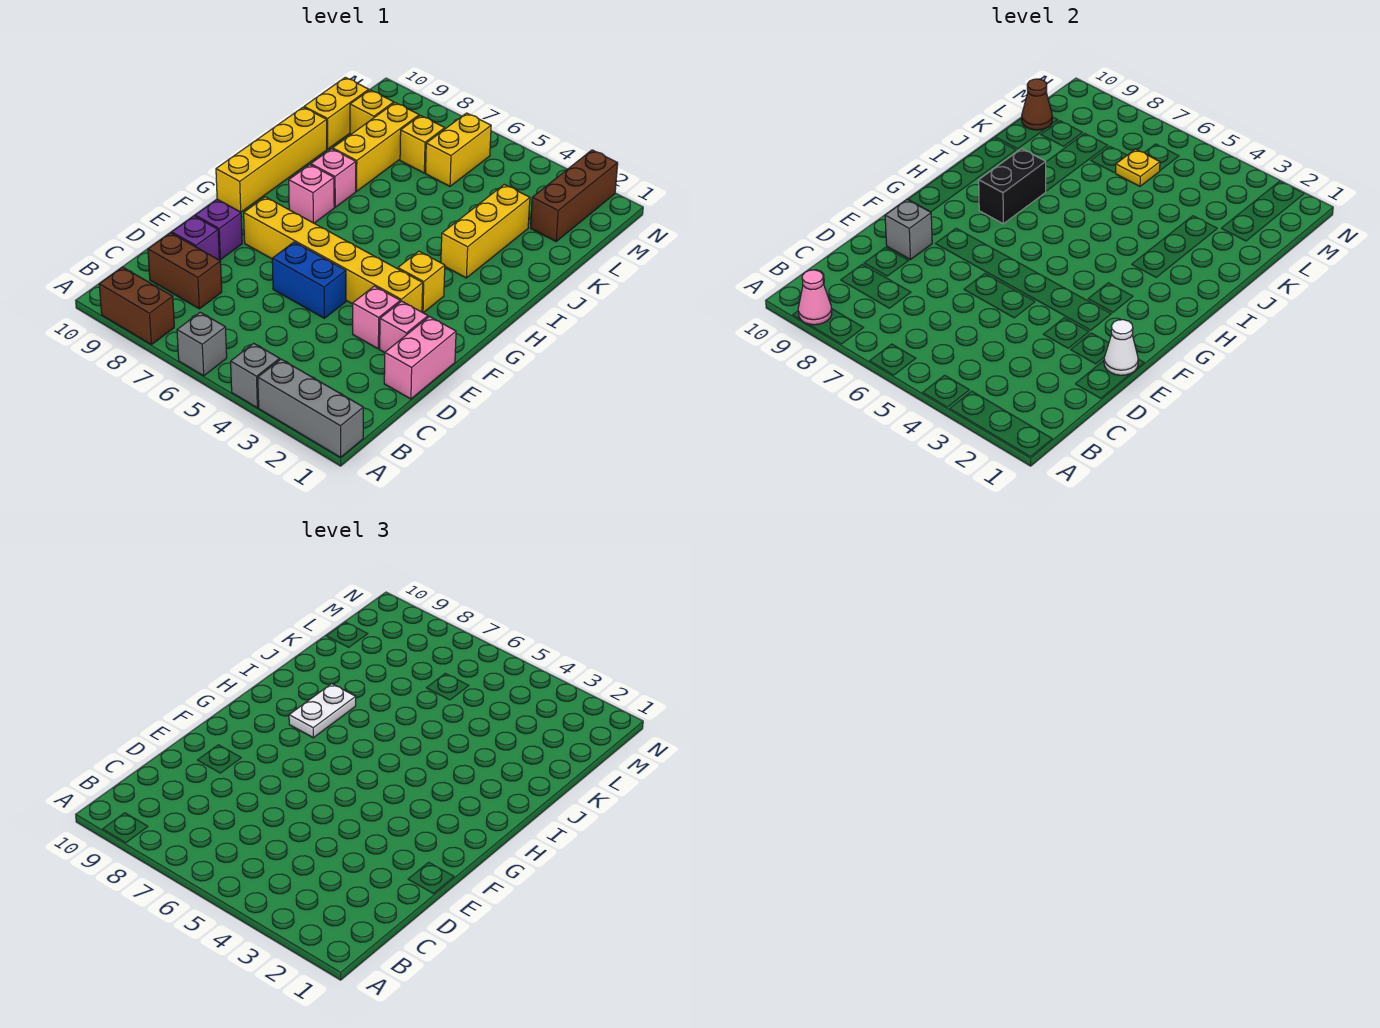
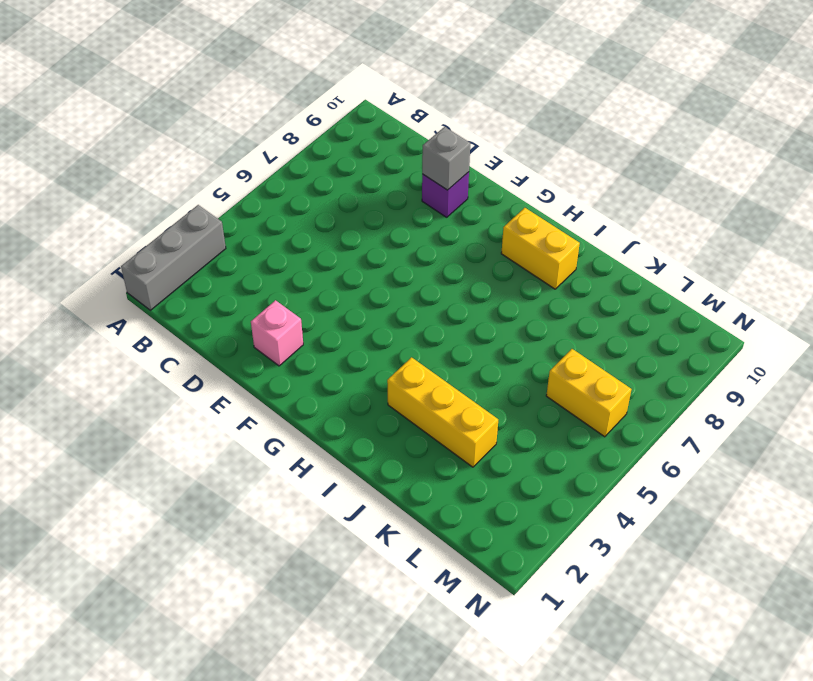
yellow brick H9:I9 level 1 -> yellow brick K10:L10 level 1
none -> grey brick A4 level 1
none -> grey brick A6 level 1
none -> brown brick A8:A9 level 1
none -> brown brick C8:C9 level 1

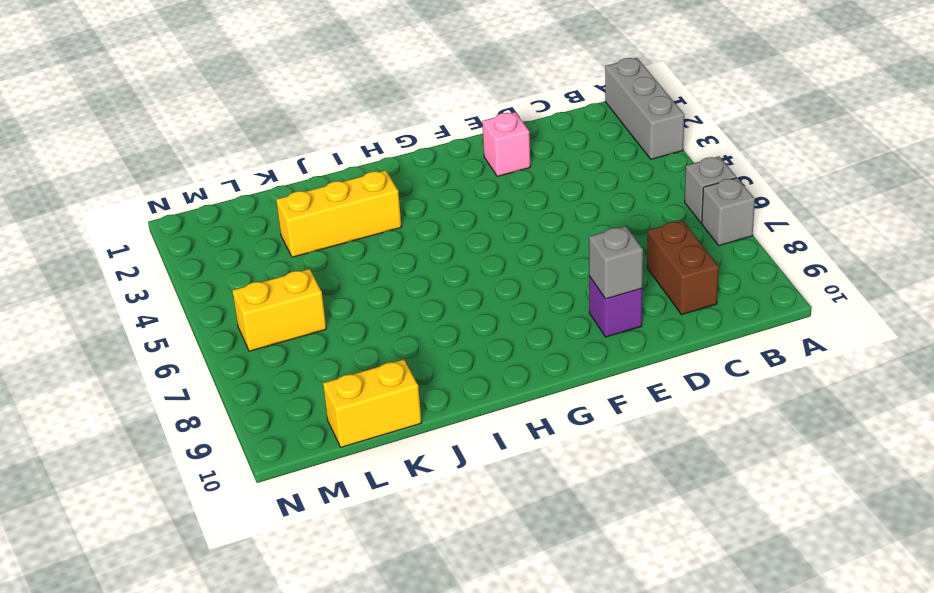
grey brick A7 level 1 -> grey brick A4 level 1
none -> brown brick A8:A9 level 1
none -> pink brick D1:E1 level 1
none -> purple brick D9 level 1
none -> pink brick E3 level 1

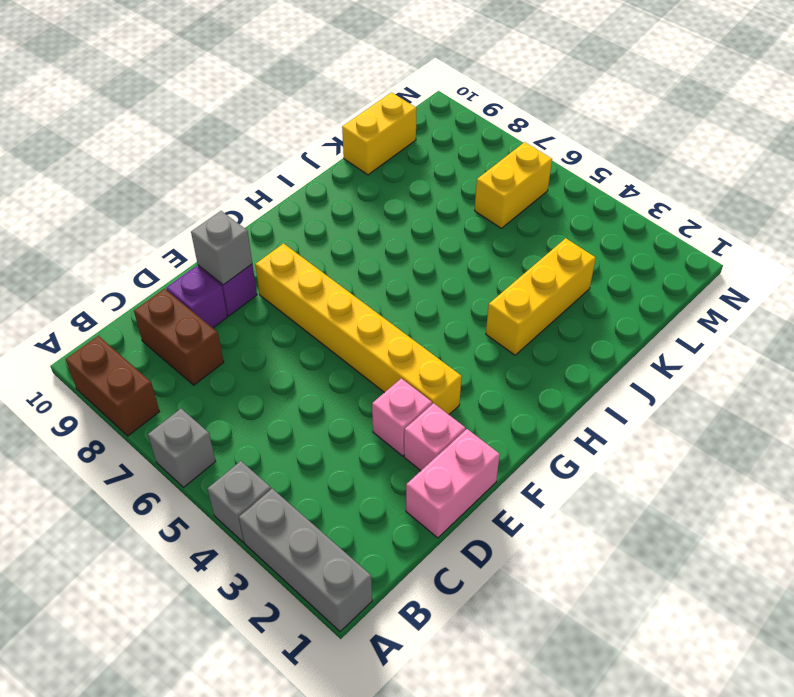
none -> blue brick E5:E6 level 1
none -> yellow brick G3 level 1
none -> yellow brick G10:J10 level 1
none -> pink brick H8 level 1

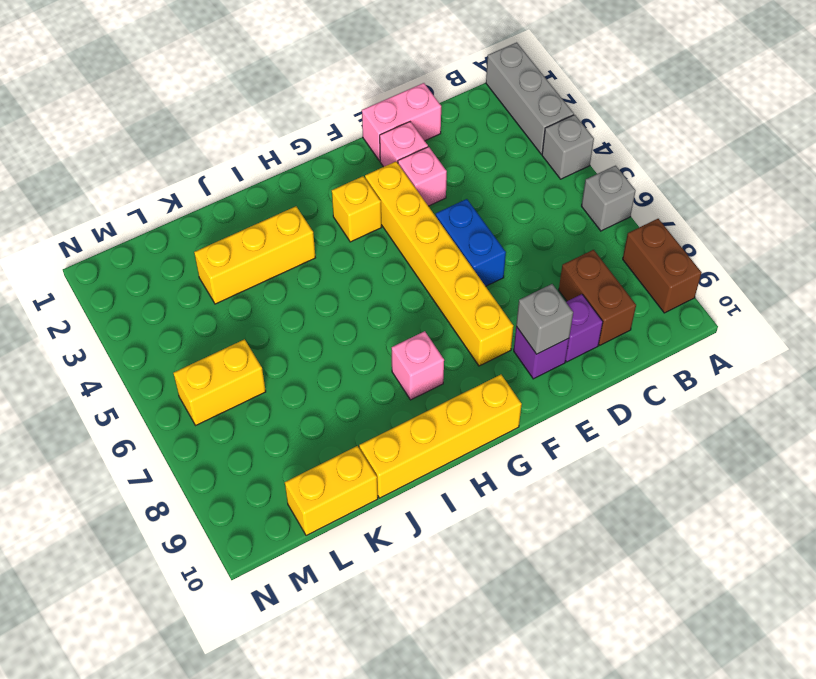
none -> pink brick I8 level 1
none -> yellow brick J8:L8 level 1
none -> brown brick L2:N2 level 1
none -> yellow brick L7 level 1

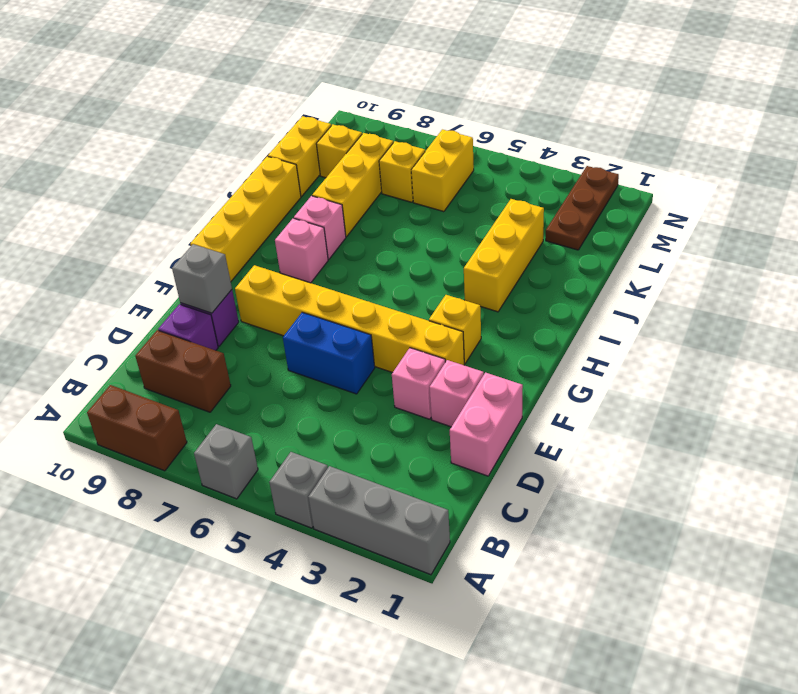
brown plate L2:N2 level 1 -> brown brick L2:N2 level 1
none -> pink cone A9 level 2
none -> white cone E1 level 2
none -> black brick H8:I8 level 2
none -> yellow plate L6 level 2

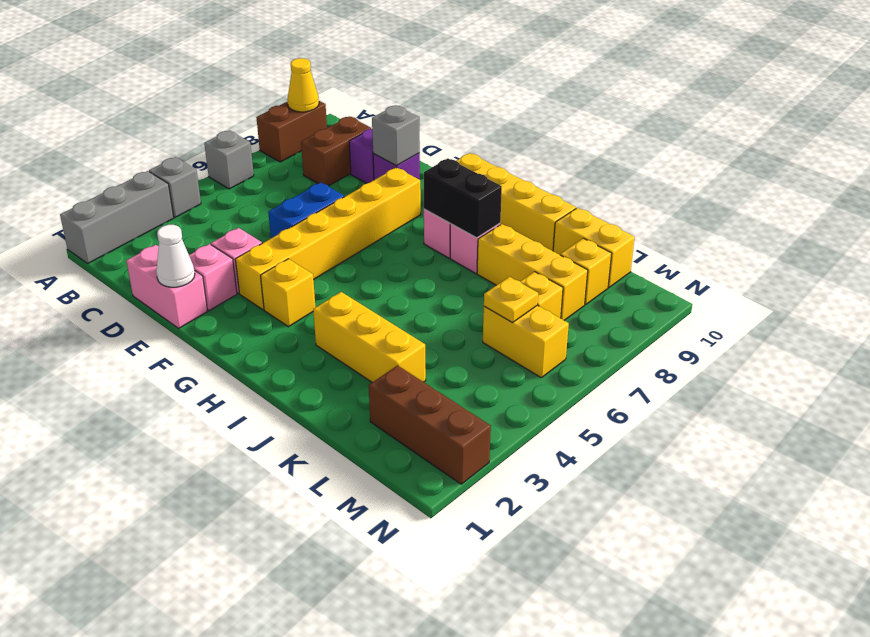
yellow cone A9 level 2 -> pink cone A9 level 2
none -> brown cone L10 level 2
none -> white plate H8:I8 level 3

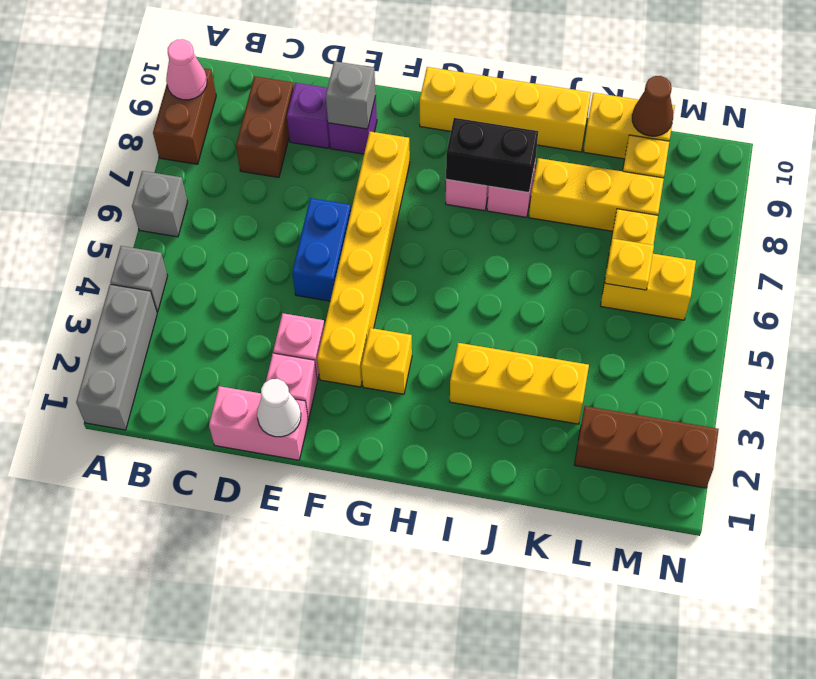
none -> white plate H8:I8 level 3

